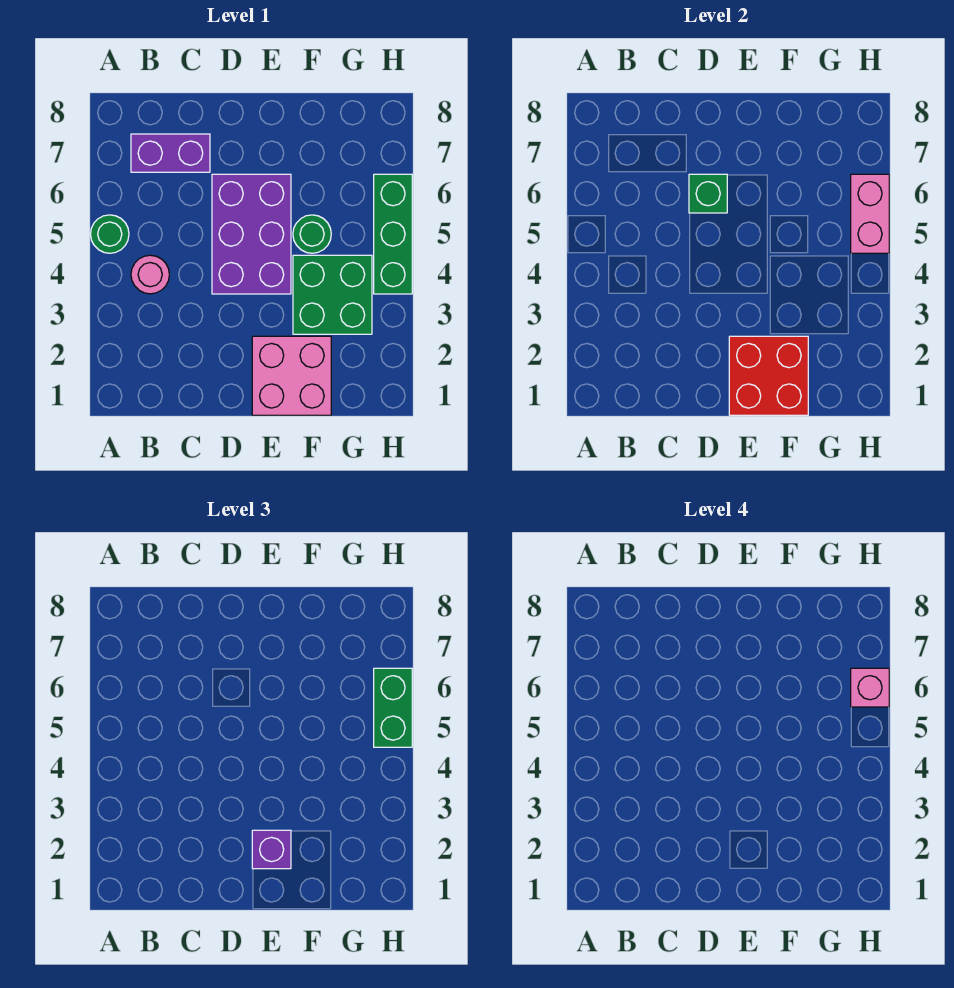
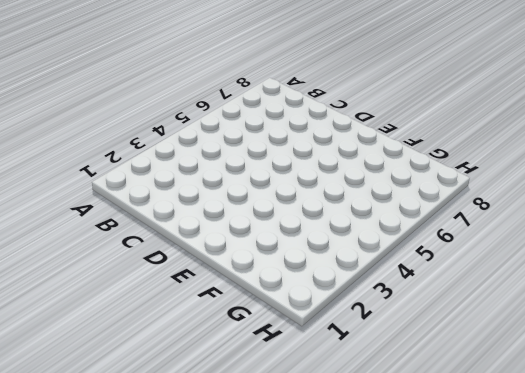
none -> green round brick A5 level 1
none -> pink round brick B4 level 1
none -> purple brick B7:C7 level 1

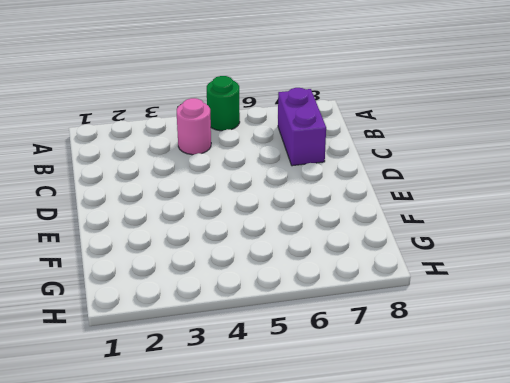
none -> purple brick D4:E6 level 1
none -> pink brick E1:F2 level 1
none -> green brick F3:G4 level 1

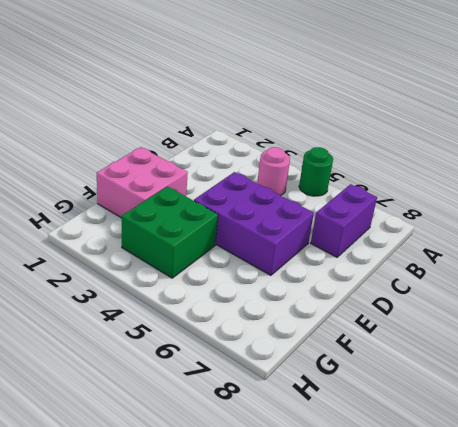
none -> green round brick F5 level 1
none -> green brick H4:H6 level 1
none -> green brick D6 level 2

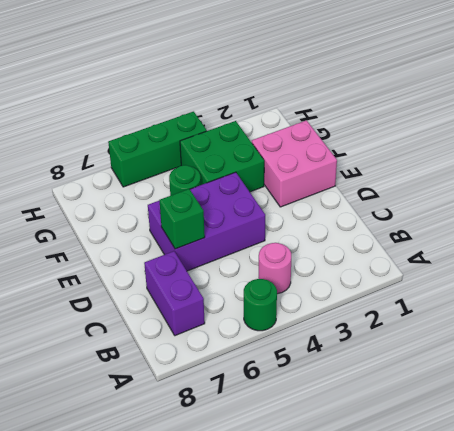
none -> red brick E1:F2 level 2
none -> pink brick H5:H6 level 2
none -> purple brick E2 level 3

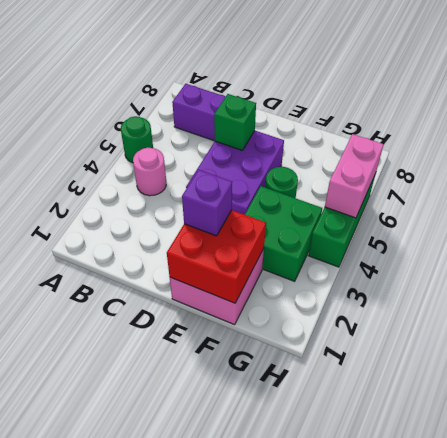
none -> green brick H5:H6 level 3
none -> pink brick H6 level 4

